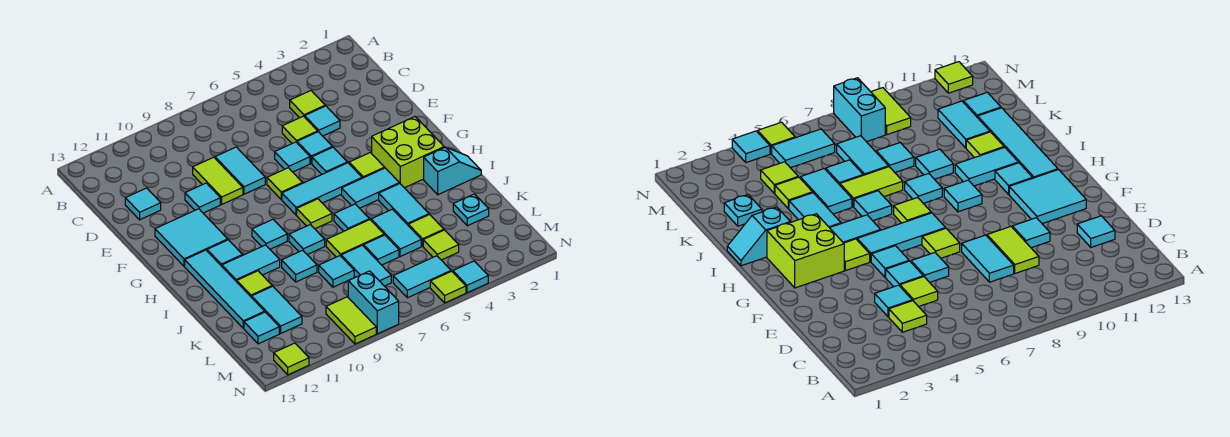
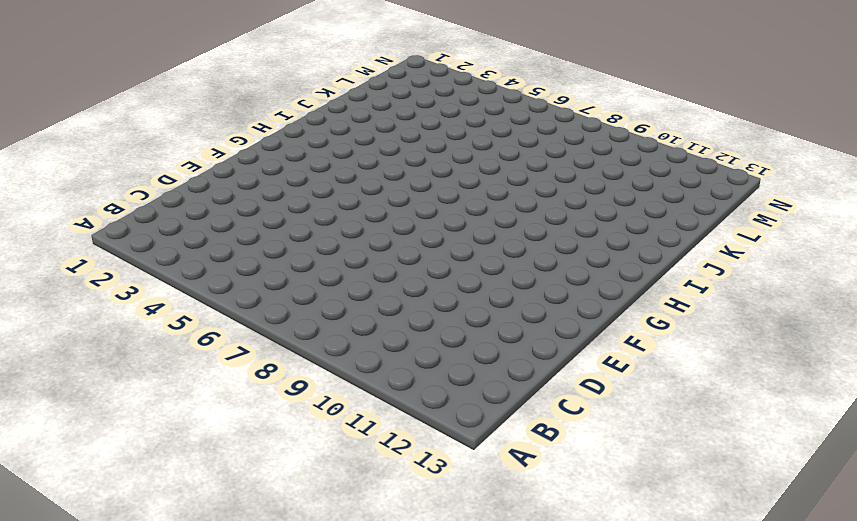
none -> lime tile C4 level 1
none -> cyan tile D4 level 1
none -> lime tile D5 level 1
none -> cyan tile D8:E8 level 1

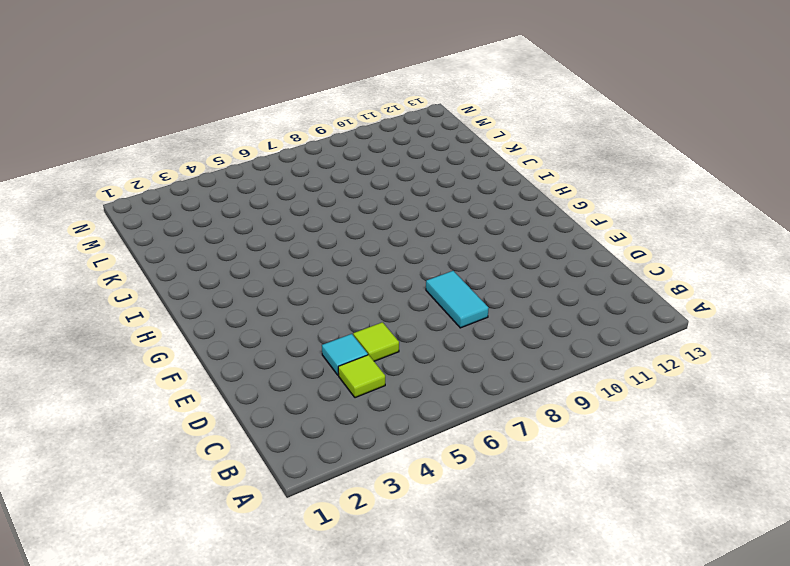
none -> lime tile D9:E9 level 1
none -> cyan tile D12 level 1
none -> cyan tile E5 level 1
none -> cyan tile E6 level 1

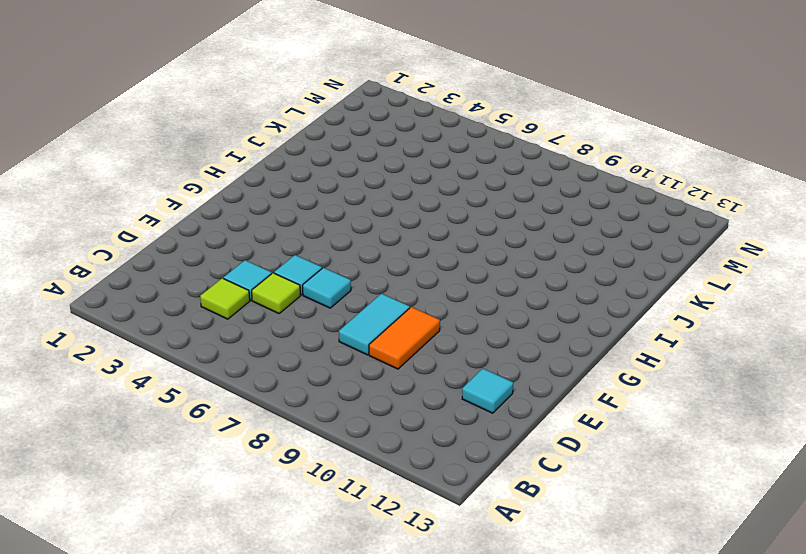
orange tile D9:E9 level 1 -> lime tile D9:E9 level 1
none -> cyan tile E10 level 1
none -> cyan tile F5 level 1
none -> lime tile F7 level 1
none -> cyan tile F11:G12 level 1

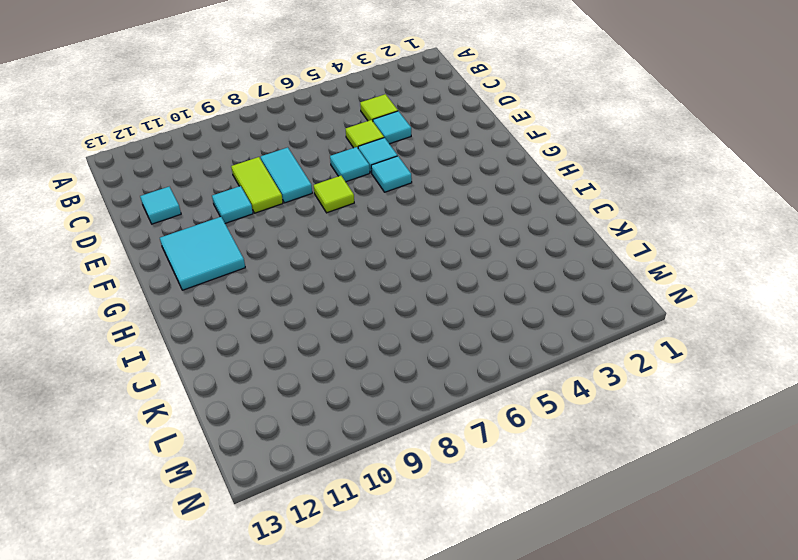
none -> lime brick G2:H3 level 1
none -> lime tile G4 level 1
none -> cyan tile G5:G7 level 1
none -> cyan tile H4:H5 level 1

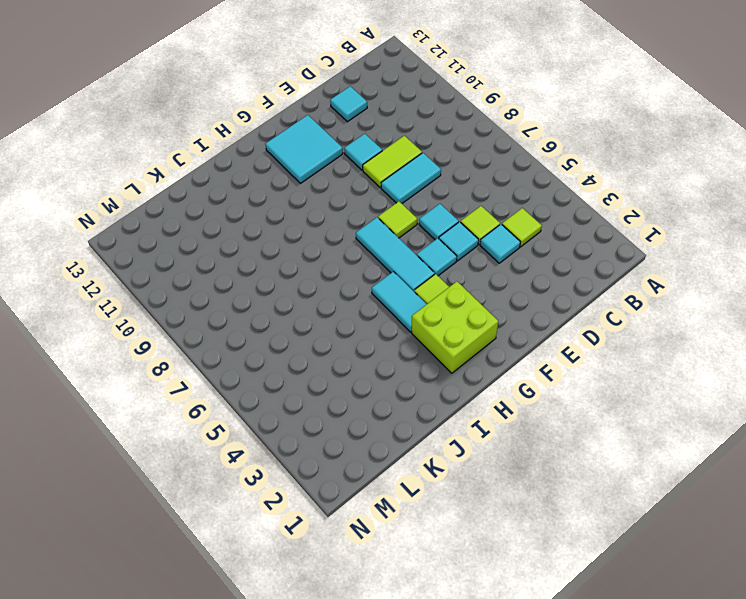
none -> lime tile H7 level 1
none -> cyan tile H9 level 1
none -> cyan tile H11 level 1
none -> cyan tile H12:K12 level 1

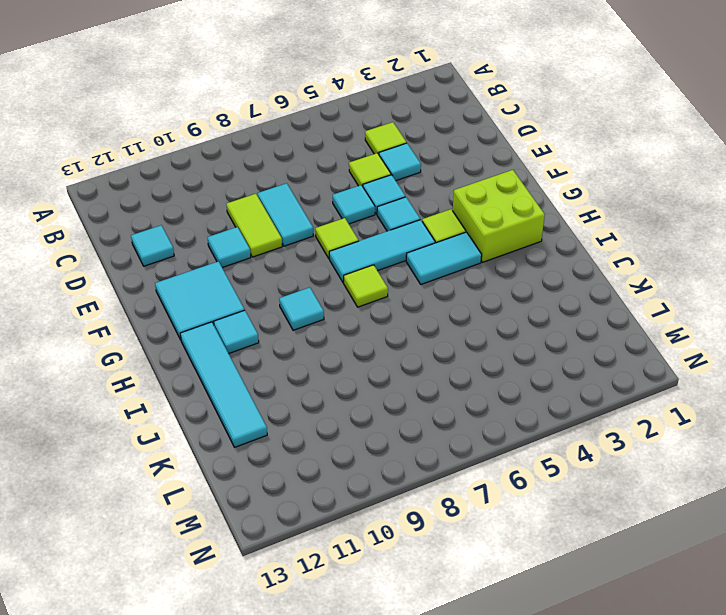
none -> cyan slope I1:I2 level 1 top 2
none -> cyan tile I4:J4 level 1
none -> cyan tile I6 level 1
none -> cyan tile I8 level 1

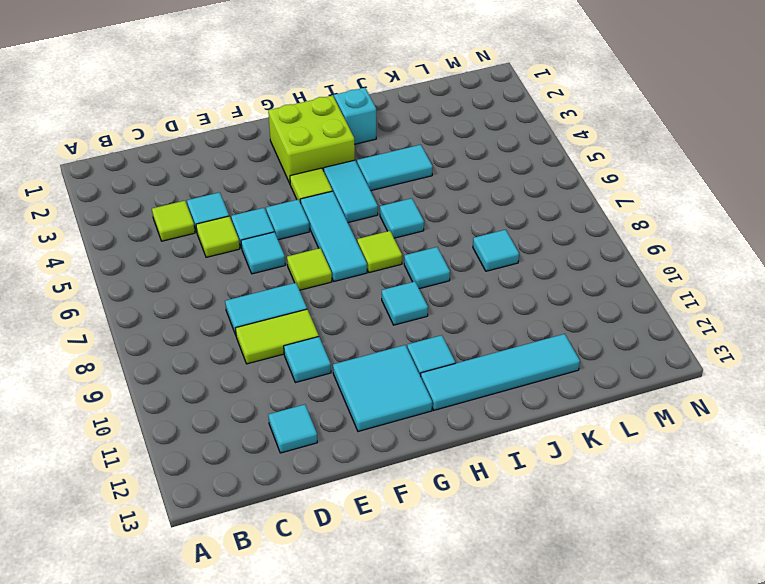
none -> cyan tile I10:I11 level 1
none -> cyan tile J5:K5 level 1
none -> lime tile J6:J7 level 1
none -> cyan tile J9 level 1

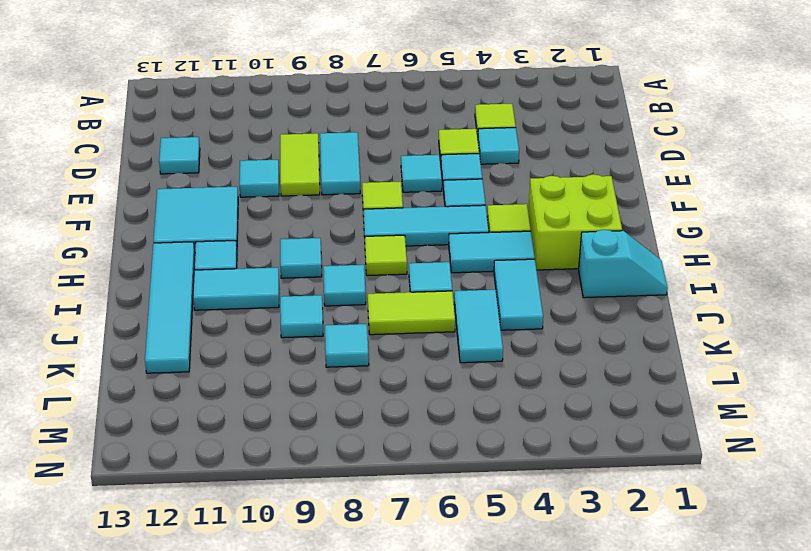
none -> lime tile J11 level 1
none -> cyan plate K2 level 1
none -> lime tile K4 level 1
none -> cyan tile K6 level 1

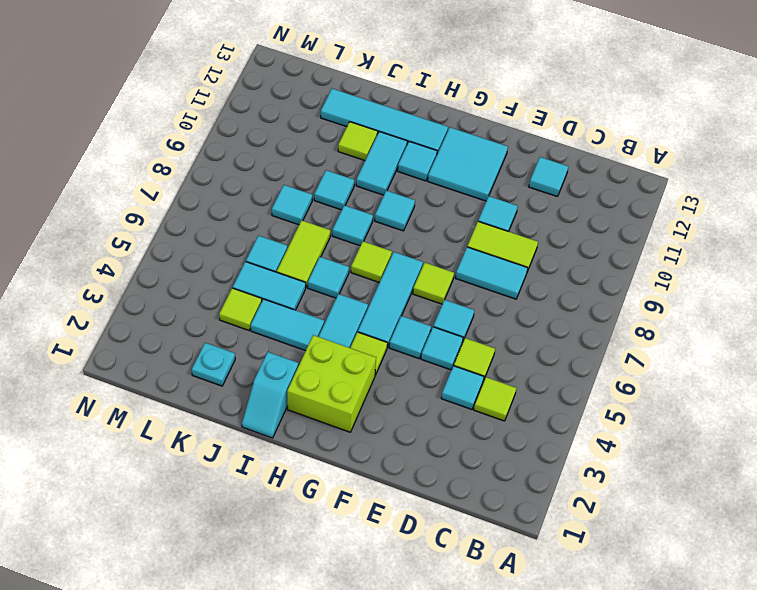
none -> cyan tile K7:L7 level 1
none -> cyan tile K11:L11 level 1
none -> lime tile L4 level 1
none -> cyan tile L12 level 1

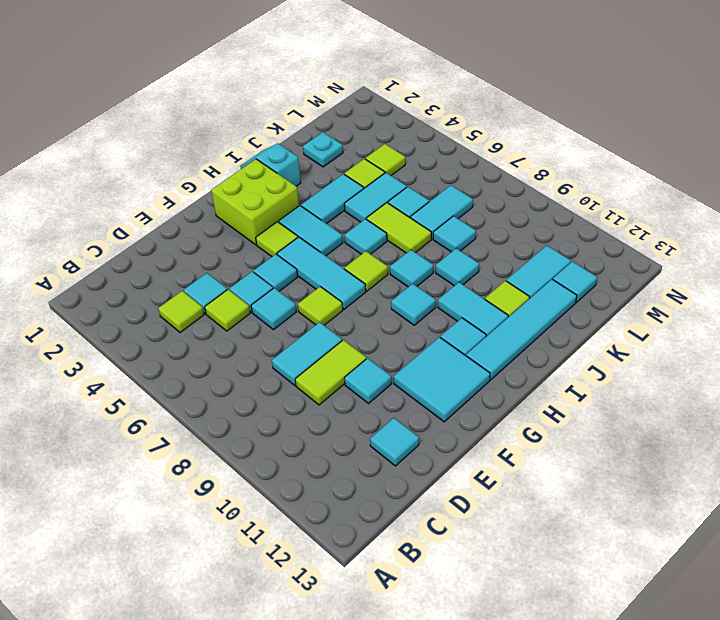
none -> cyan tile M5:M6 level 1
none -> cyan brick M8:N8 level 1
none -> lime tile M9:N9 level 1
none -> cyan tile N4 level 1

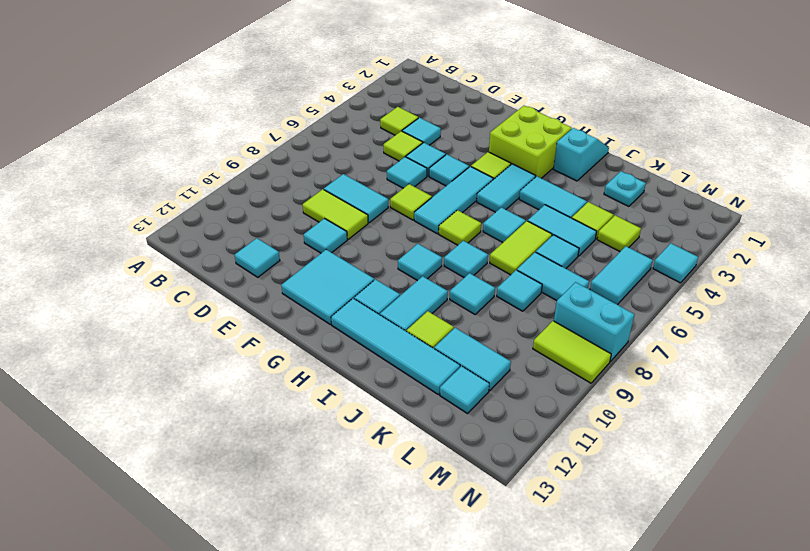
none -> lime tile N5 level 1
none -> lime tile N12 level 1

